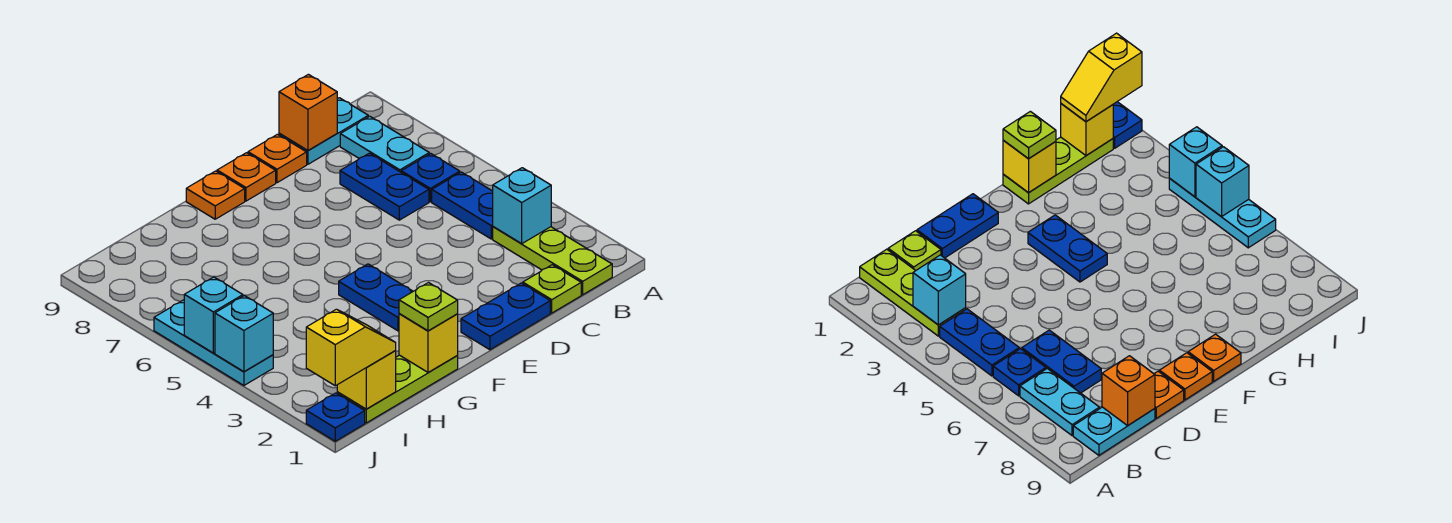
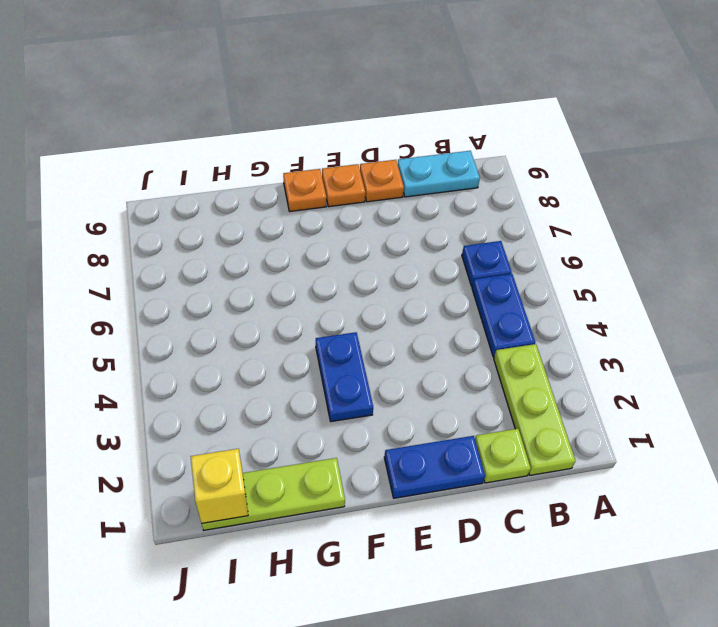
none -> cyan plate B7:B8 level 1
none -> blue plate C6:C7 level 1
none -> blue plate J1 level 1

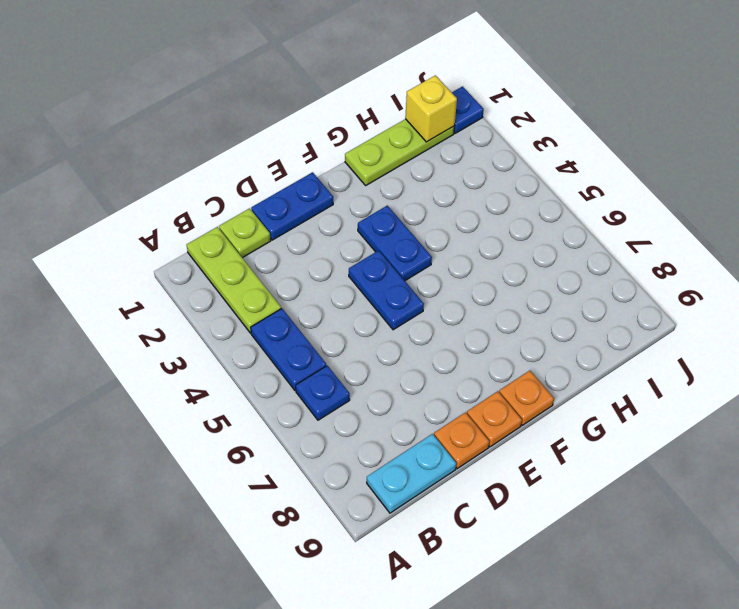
blue plate E4:E5 level 1 -> blue plate C6:C7 level 1
none -> cyan plate B7:B8 level 1
none -> cyan plate J4:J6 level 1
none -> cyan brick B3 level 2

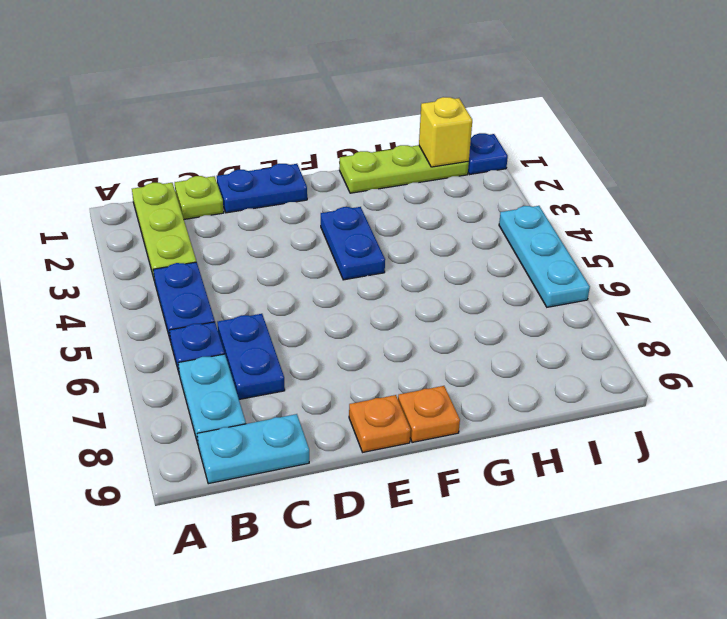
none -> orange plate D9 level 1
none -> cyan brick B3 level 2
none -> orange brick C9 level 2

